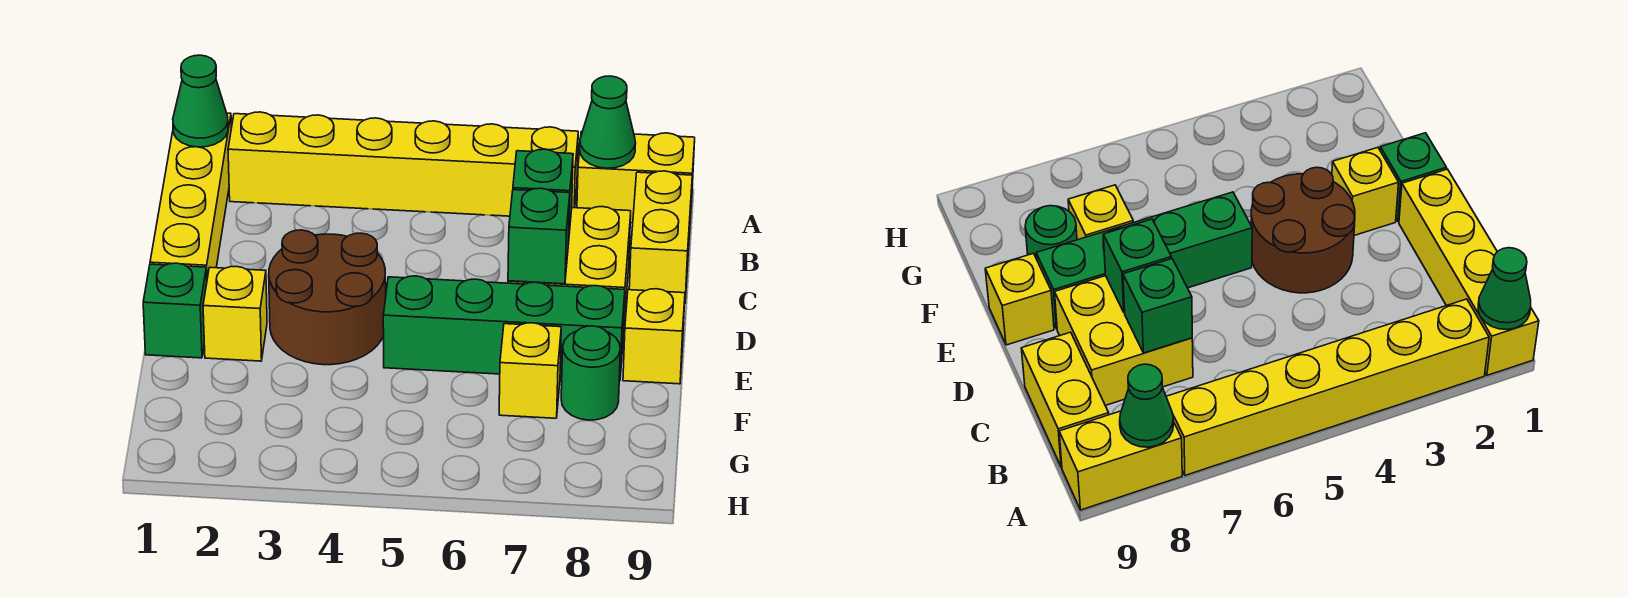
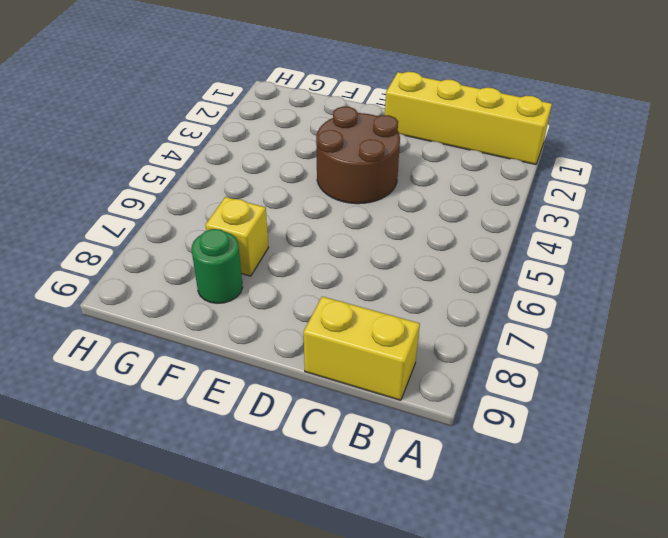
none -> yellow brick A2:A7 level 1
none -> yellow brick A8:A9 level 1
none -> yellow brick C7:D8 level 1

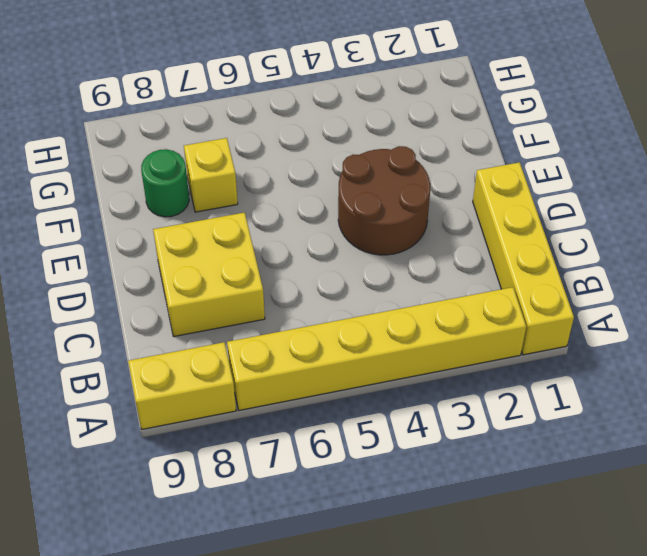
none -> yellow brick B9:C9 level 1
none -> green brick E1 level 1
none -> yellow brick E2 level 1

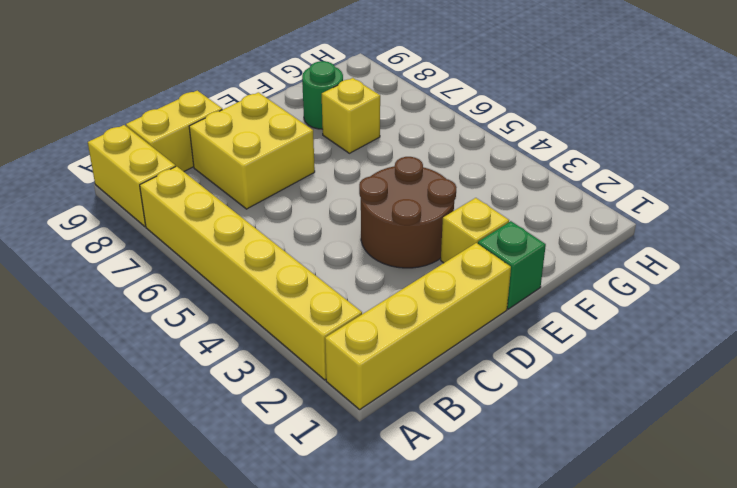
none -> green brick E5:E8 level 1
none -> yellow brick E9 level 1
none -> green cone A1 level 2

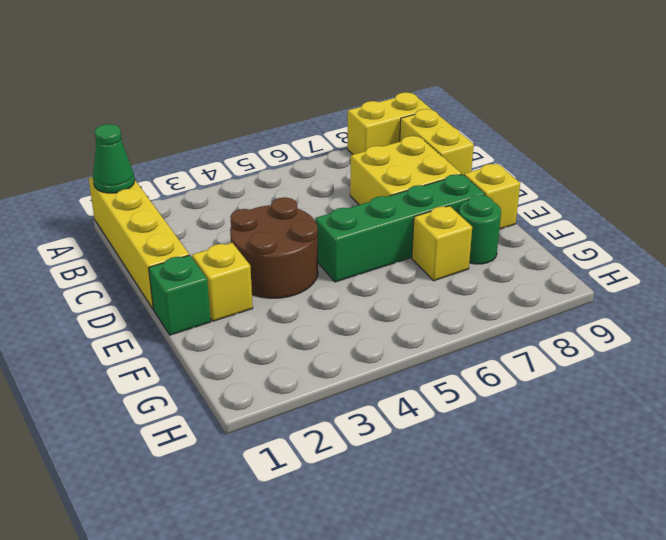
none -> yellow brick A2:A7 level 1
none -> green cone A8 level 2
none -> green brick C7 level 2

